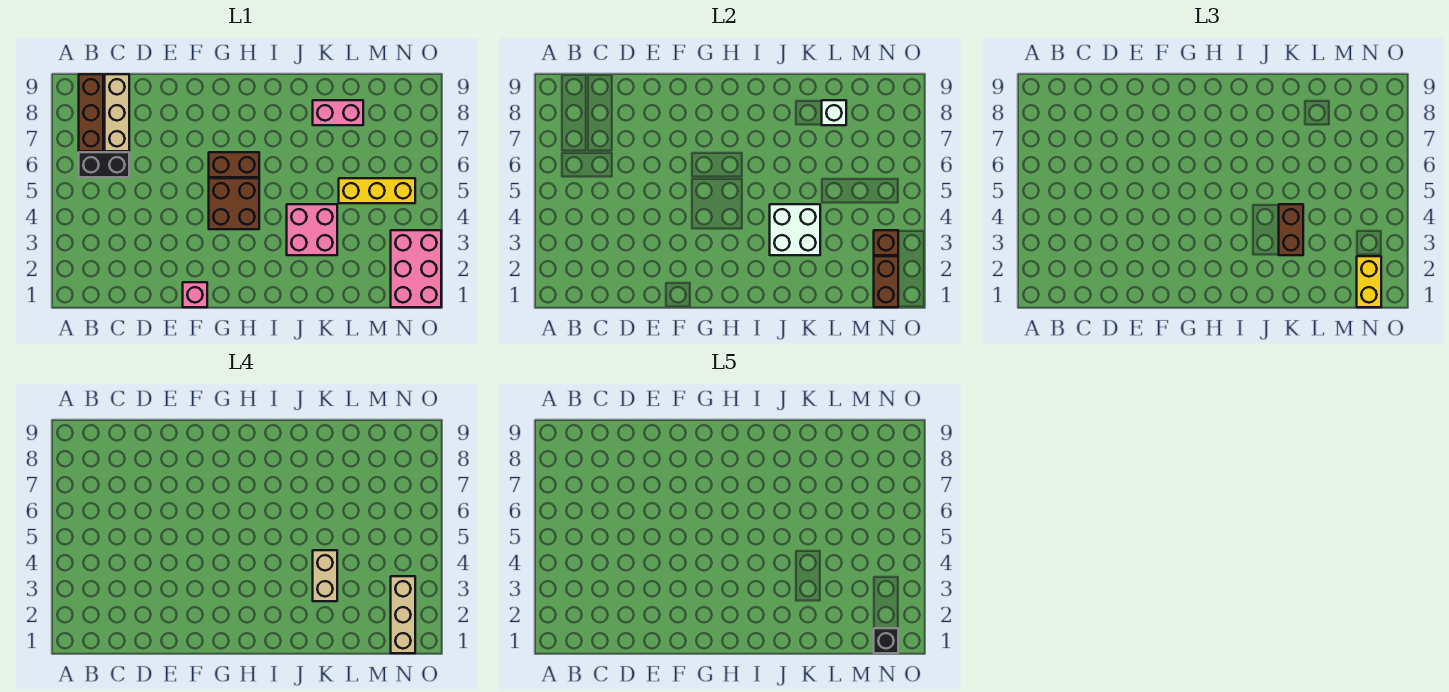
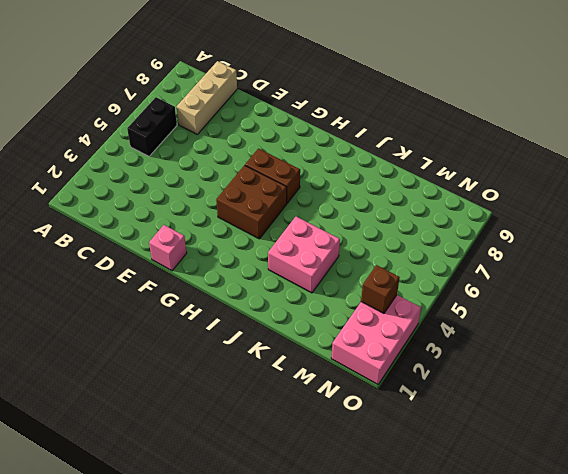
black brick B5:B6 level 1 -> black brick B6:C6 level 1
none -> brown brick B7:B9 level 1
none -> pink brick K8:L8 level 1
none -> yellow brick L5:N5 level 1

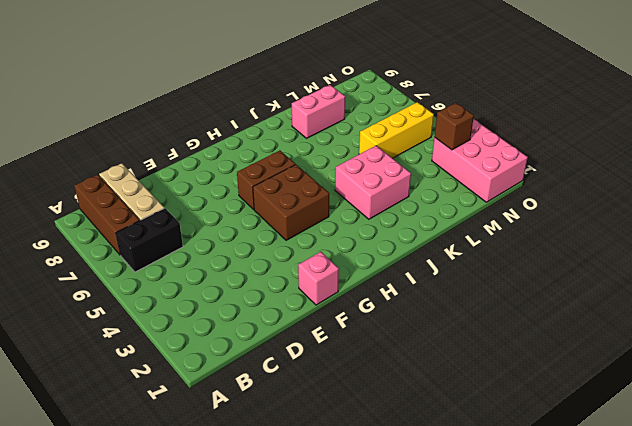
none -> white brick J3:K4 level 2
none -> white brick L8 level 2
none -> brown brick N1:N2 level 2

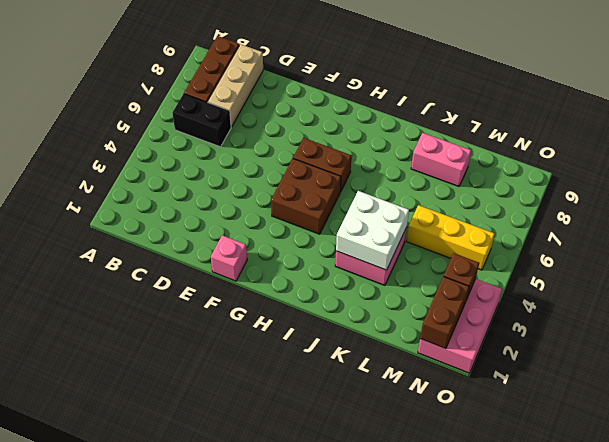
none -> white brick L8 level 2
none -> brown brick K3:K4 level 3
none -> yellow brick N1:N2 level 3

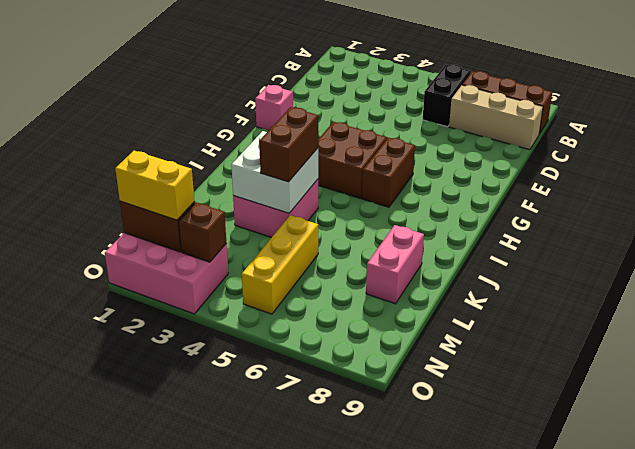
brown brick J4:K4 level 3 -> brown brick K3:K4 level 3
none -> white brick L8 level 2
none -> tan brick K3:K4 level 4
none -> tan brick N1:N3 level 4

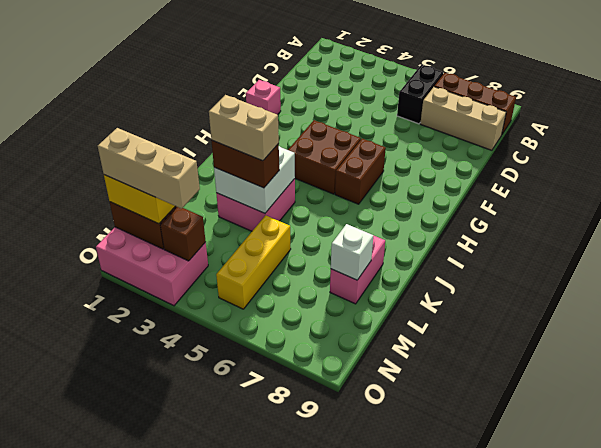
none -> black brick N1 level 5

